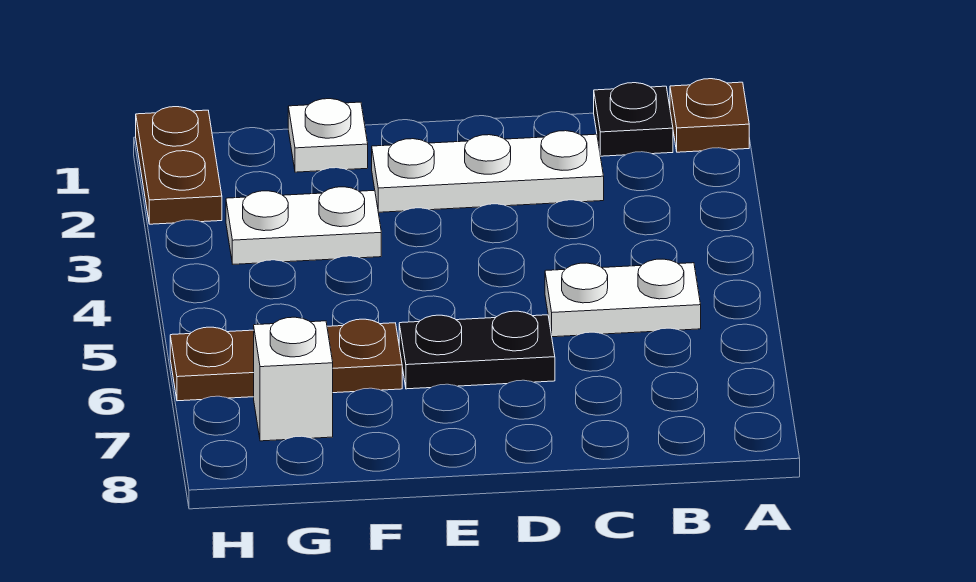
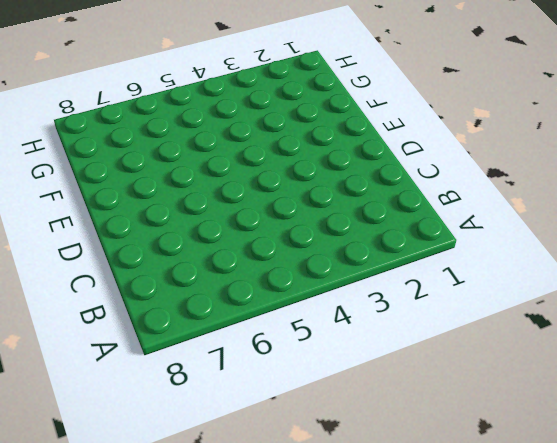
none -> brown plate A1 level 1
none -> black plate B1 level 1

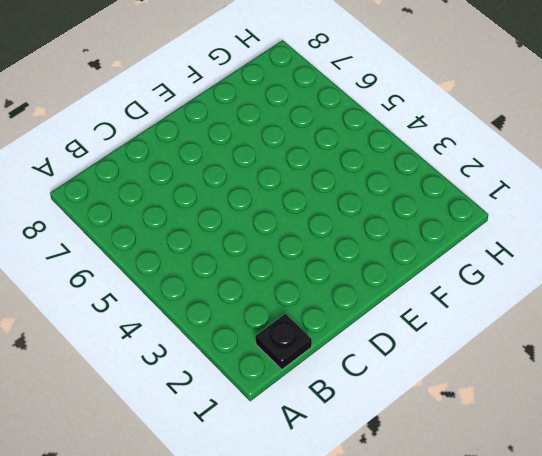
none -> brown plate A1 level 1
none -> white plate B5:C5 level 1

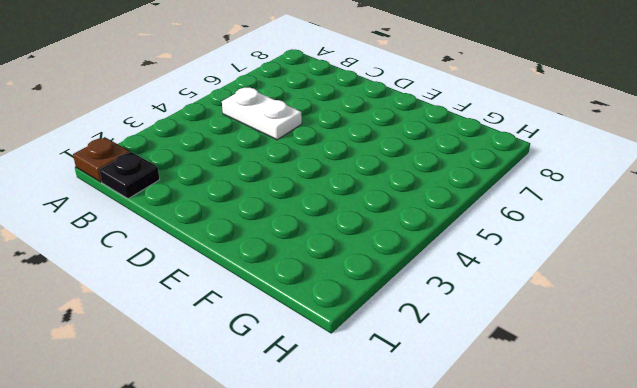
none -> white plate C2:E2 level 1
none -> black plate D6:E6 level 1

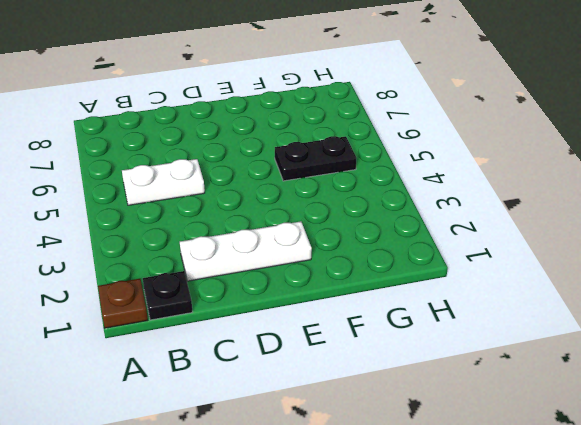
black plate F5:G5 level 1 -> black plate D6:E6 level 1
none -> white plate F1 level 1
none -> white plate F3:G3 level 1

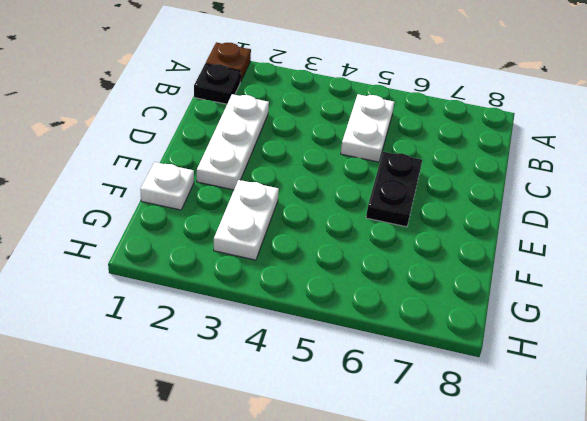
none -> brown plate F6:H6 level 1
none -> white brick G7 level 1

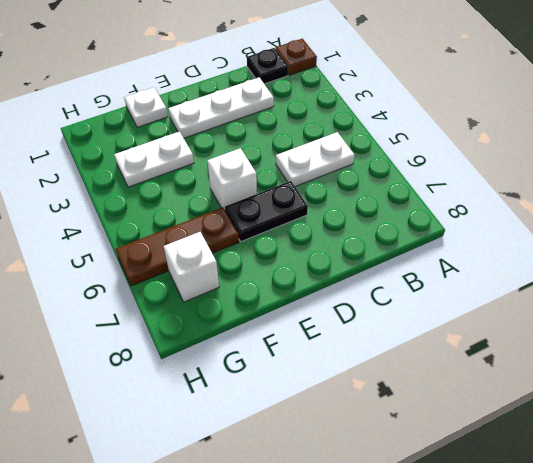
white brick E5 level 1 -> none
none -> brown plate H1:H2 level 1

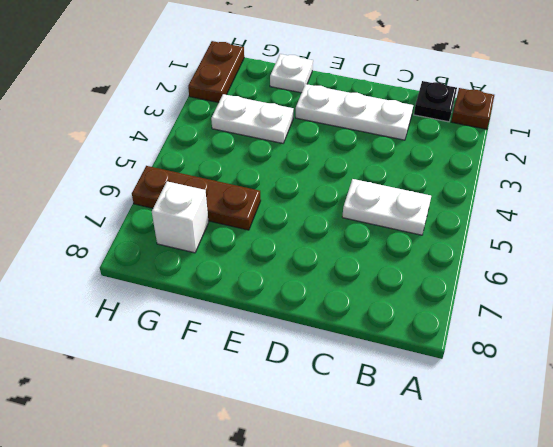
none -> black plate D6:E6 level 1

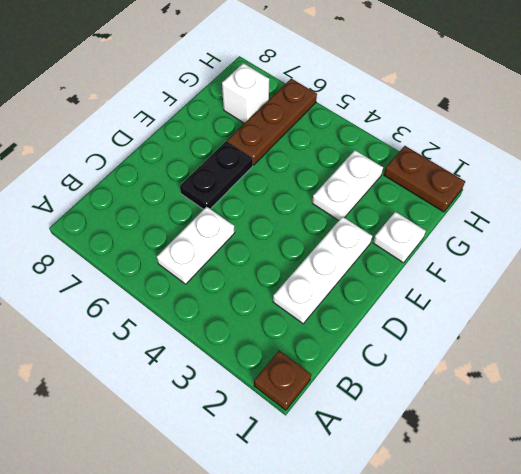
none -> black plate B1 level 1

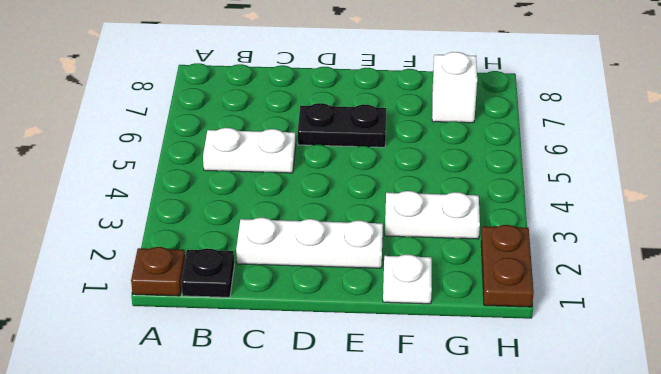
none -> brown plate F6:H6 level 1

